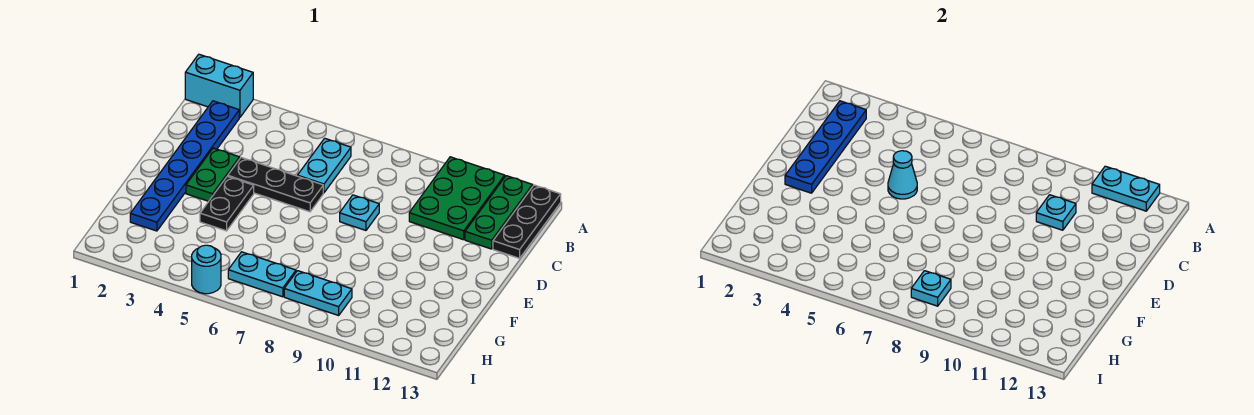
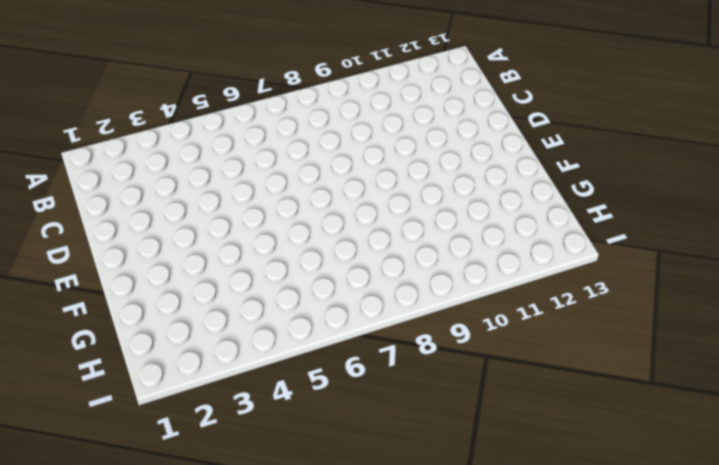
none -> cyan brick A1:A2 level 1
none -> green plate A10:C11 level 1
none -> green plate A12:C12 level 1

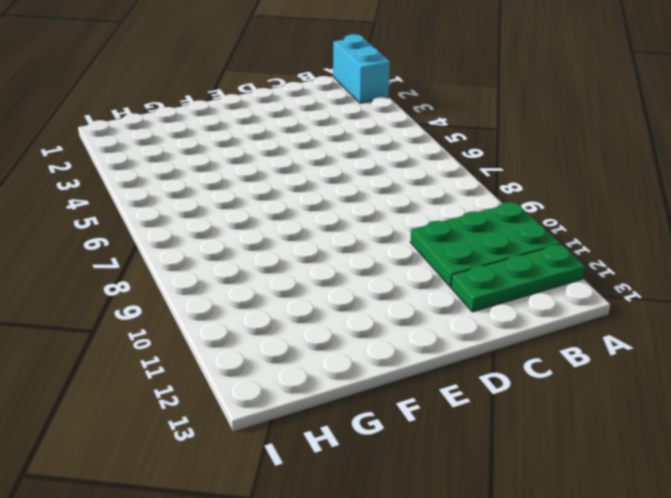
none -> black plate A13:C13 level 1
none -> blue plate B2:G2 level 1
none -> cyan plate B6:C6 level 1

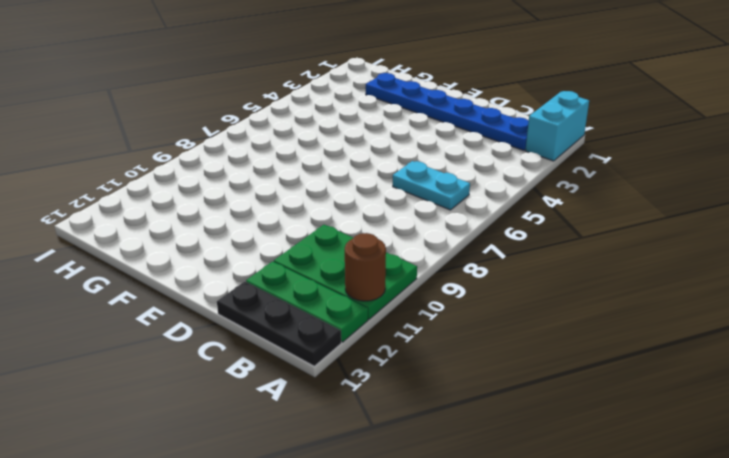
brown round brick A11 level 2 -> cyan plate A11:A12 level 2
none -> green plate D3:E3 level 1
none -> black plate D4:D6 level 1
none -> cyan plate D8 level 1

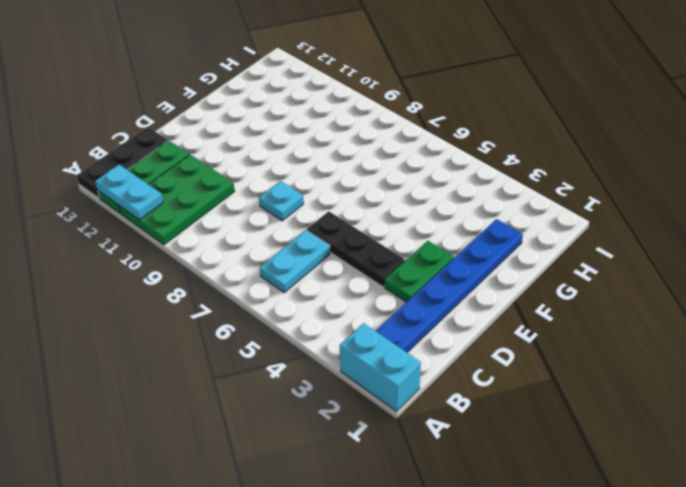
none -> black plate E4:F4 level 1
none -> cyan plate H6:H7 level 1
none -> cyan plate H8:H9 level 1

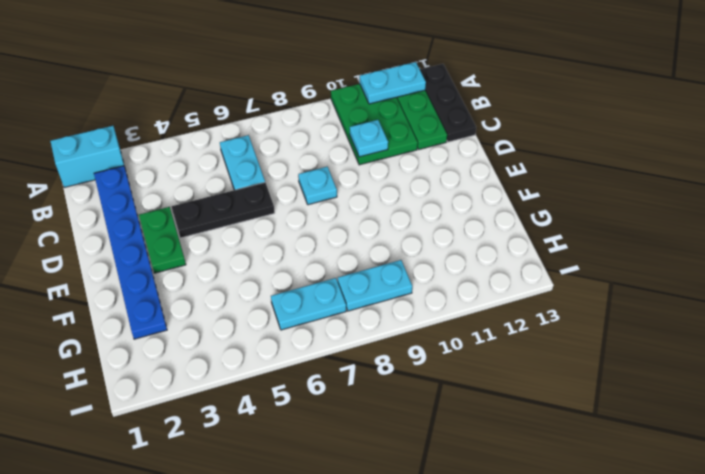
none -> black plate E4:F4 level 1
none -> cyan round brick I5 level 1
none -> blue plate B2:E2 level 2

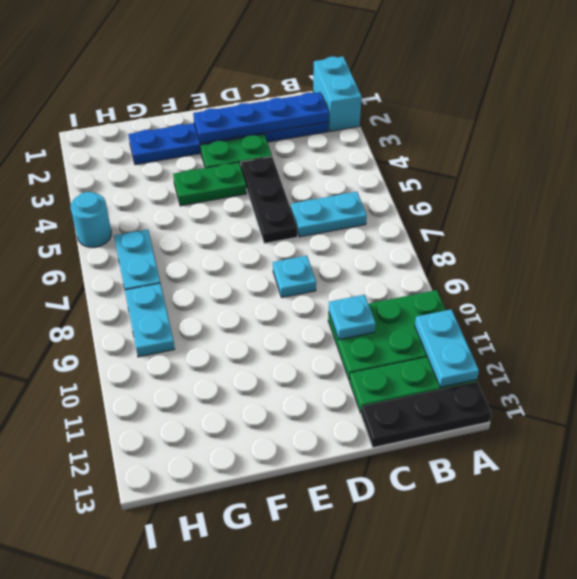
green plate E4:F4 level 1 -> black plate E4:F4 level 1
none -> cyan cone D5 level 2
none -> cyan plate H8 level 2

